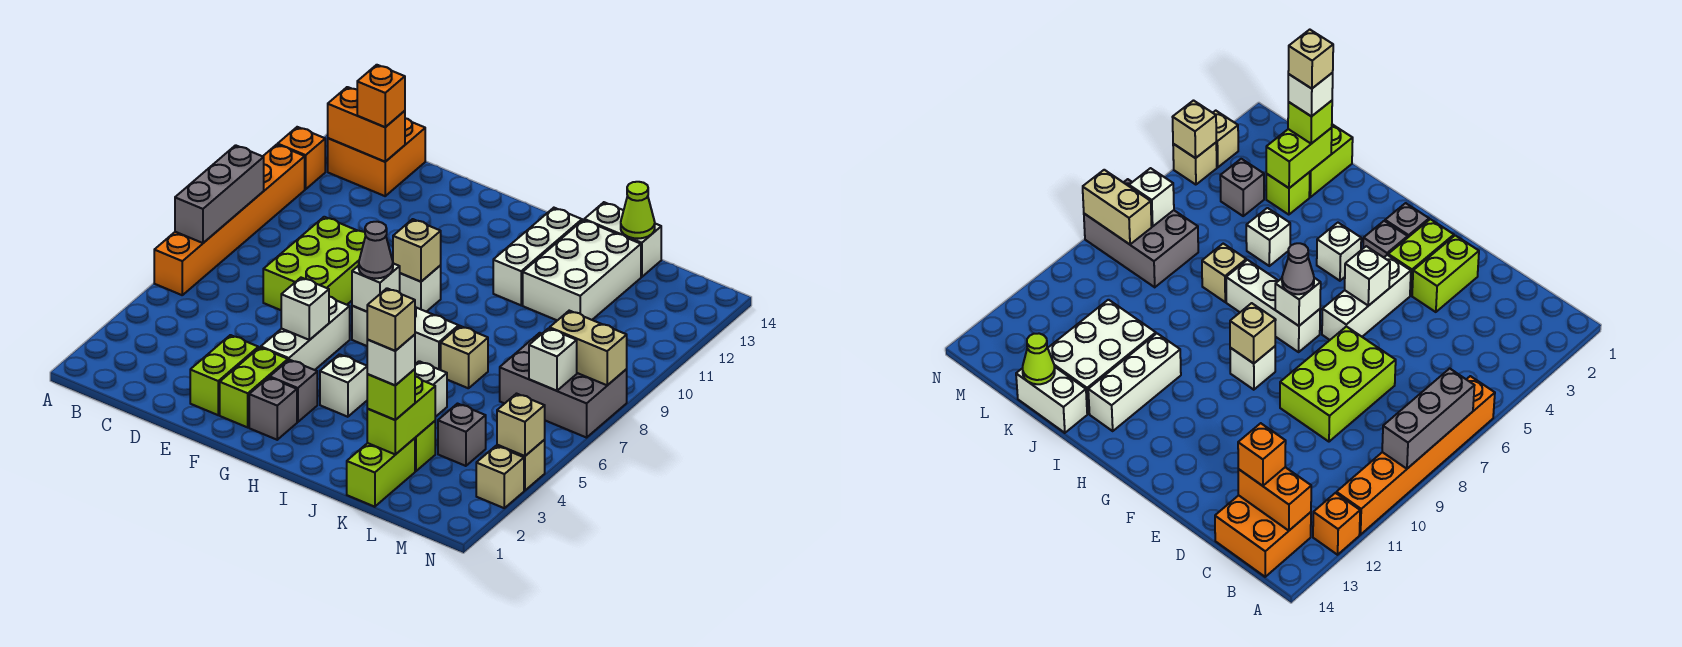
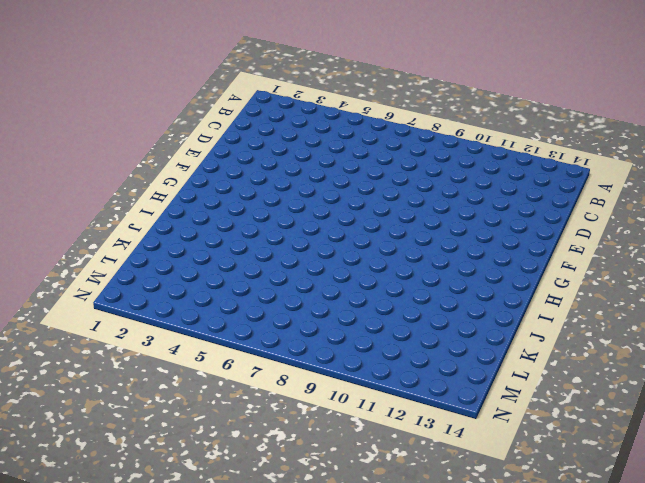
none -> orange brick A6:A11 level 1
none -> orange brick A12 level 1
none -> orange brick B13:C14 level 1
none -> lime brick D7:E9 level 1

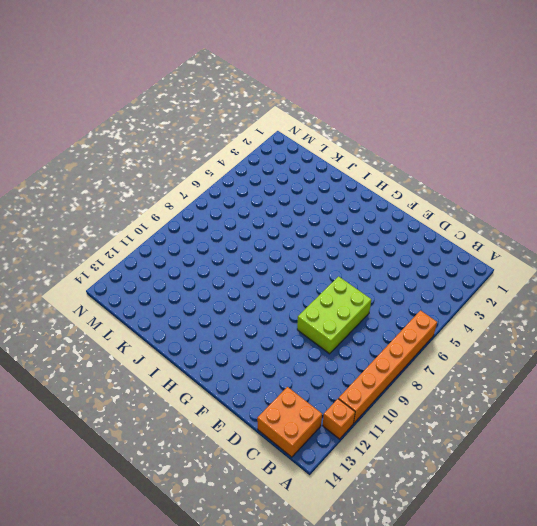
none -> lime brick E2:E3 level 1
none -> lime brick F2:F3 level 1
none -> white brick F4:F6 level 1
none -> grey brick G2 level 1

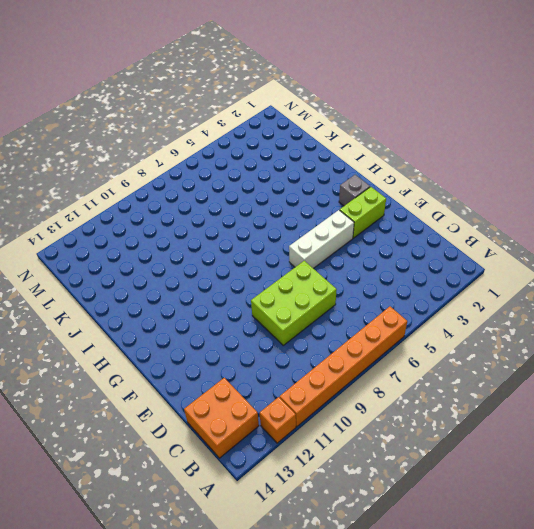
none -> lime brick E2:E3 level 1
none -> grey brick G3 level 1
none -> white brick G7:I7 level 1
none -> white brick G9 level 1

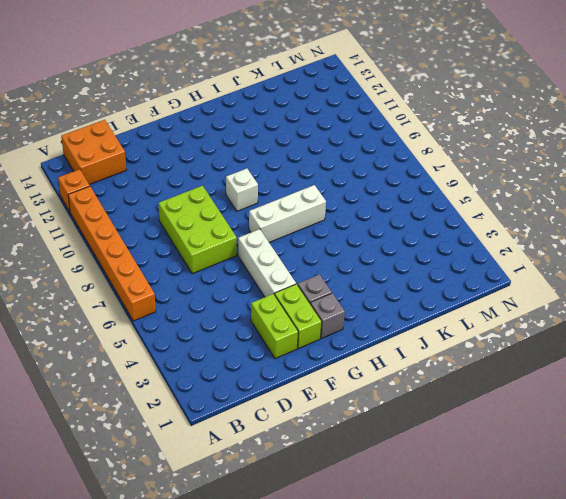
none -> white brick H4 level 1
none -> white brick I11:I13 level 1
none -> white brick J5 level 1
none -> tan brick J7 level 1

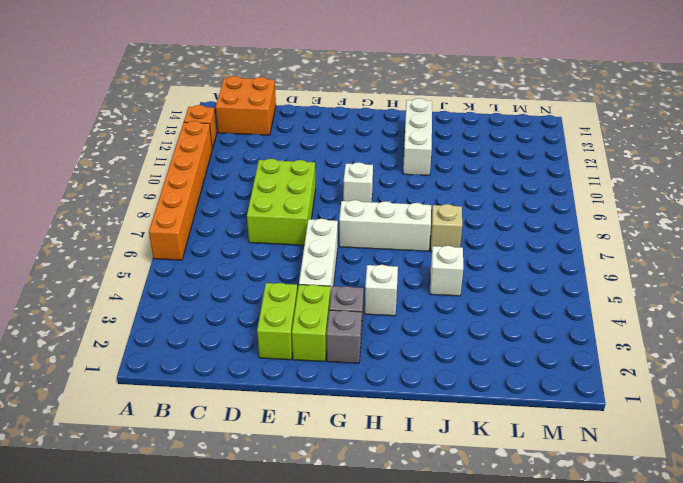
none -> white brick J11:K13 level 1
none -> white brick J14:K14 level 1
none -> lime brick K1:K2 level 1
none -> lime brick K3 level 1

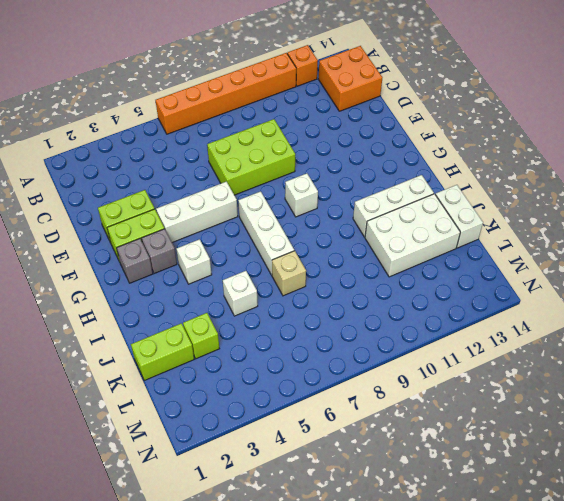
none -> grey brick L4 level 1
none -> grey brick L7:N8 level 1
none -> tan brick N3 level 1
none -> tan brick N4 level 1

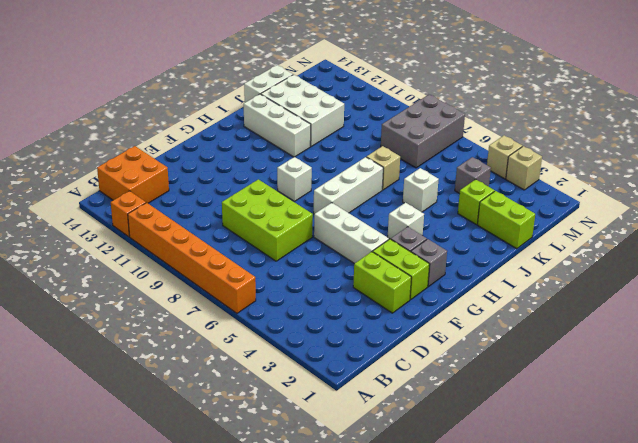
none -> grey brick A7:A9 level 2
none -> orange brick B13:C13 level 2
none -> white brick F5 level 2
none -> white brick G7 level 2

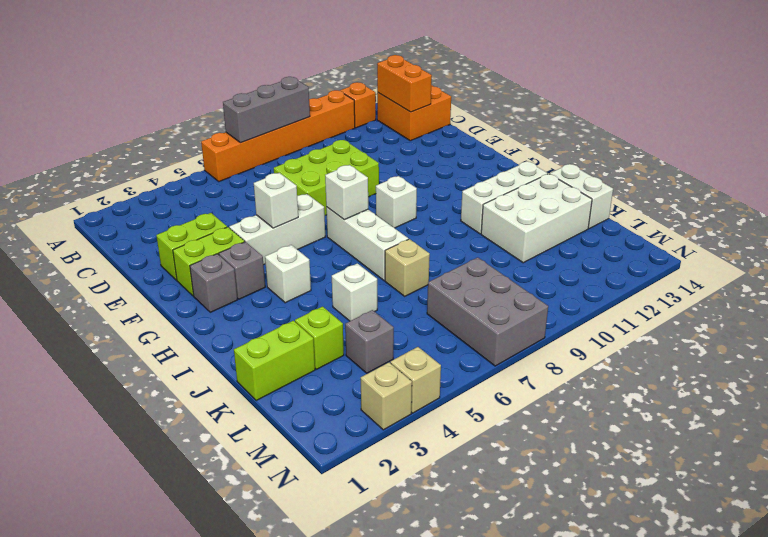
none -> tan brick G9 level 2
none -> lime brick K2:K3 level 2
none -> lime cone K14 level 2
none -> white brick M7 level 2

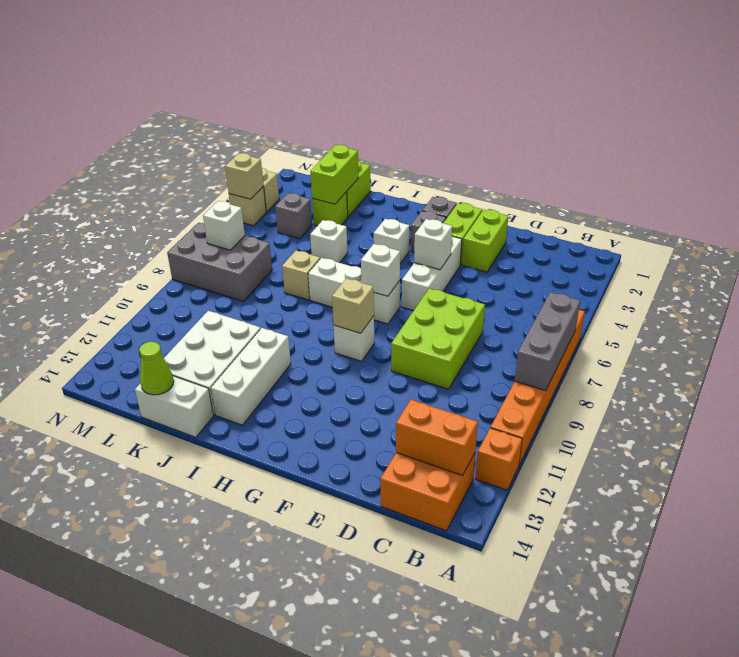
none -> tan brick M8:N8 level 2
none -> orange brick C13 level 3
none -> grey cone G7 level 3
none -> lime brick K2 level 3

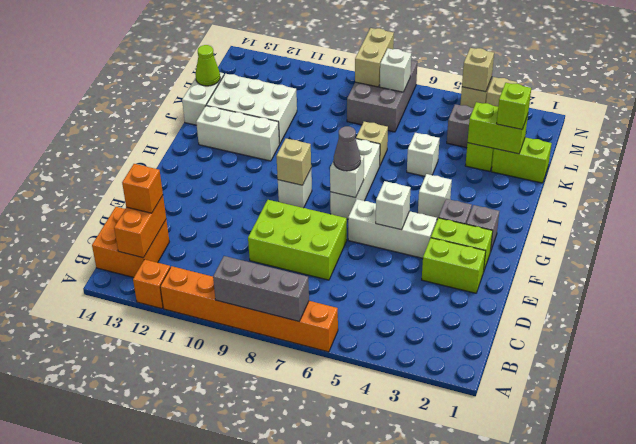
none -> white brick K2 level 4
none -> tan brick K2 level 5

